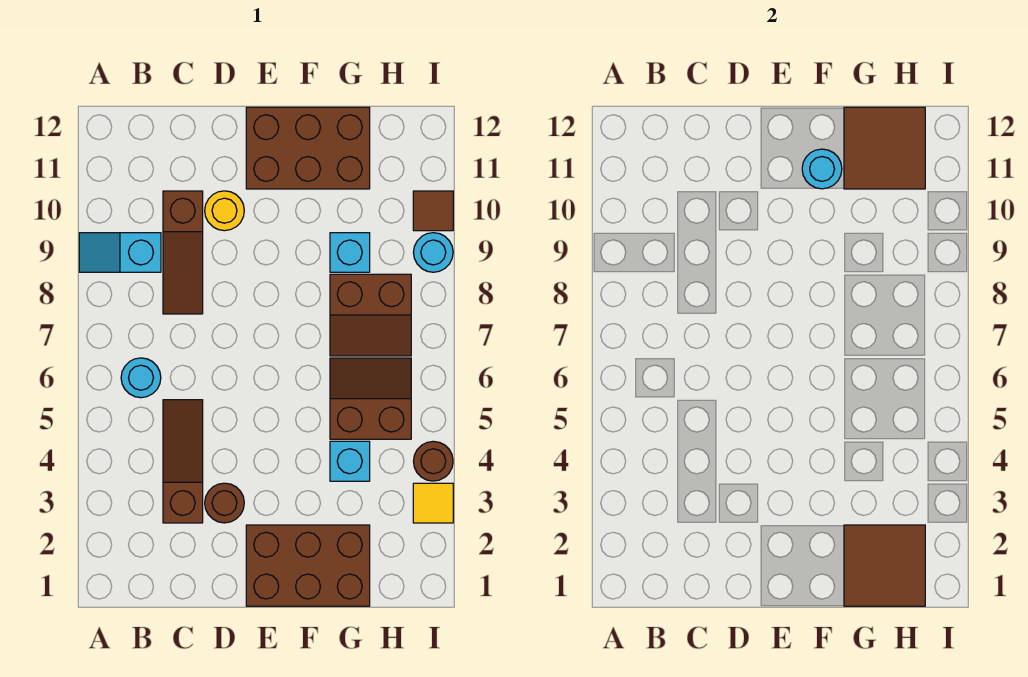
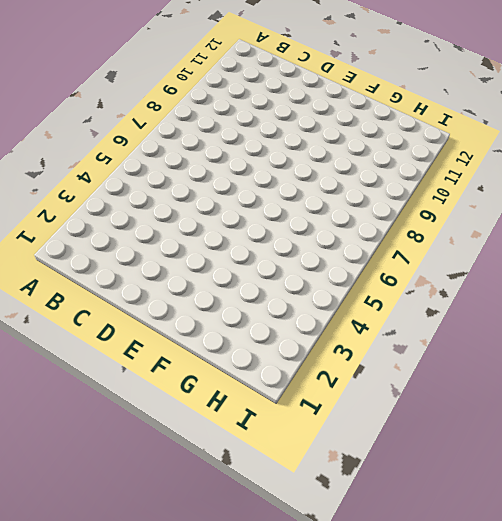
none -> cyan slope A9:B9 level 1 top B
none -> cyan round brick B6 level 1
none -> brown slope C3:C5 level 1 top 3

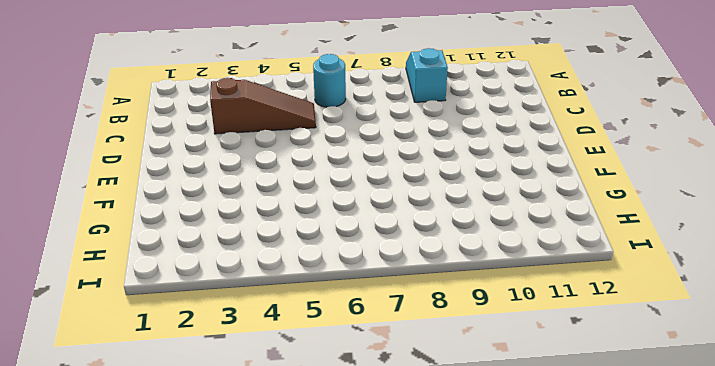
none -> brown slope C8:C10 level 1 top 10
none -> brown round brick D3 level 1
none -> yellow round brick D10 level 1

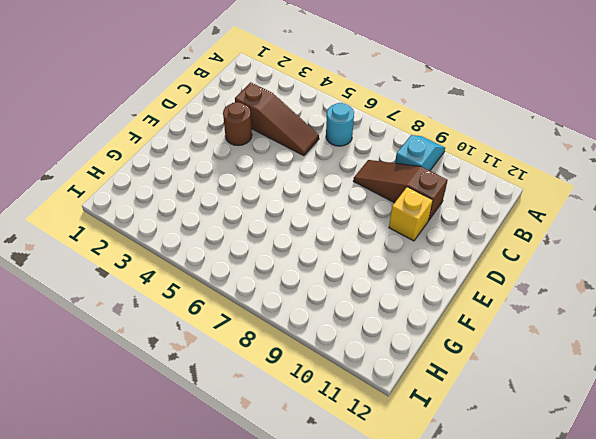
yellow brick D10 level 1 -> yellow round brick D10 level 1
none -> brown brick E1:G2 level 1
none -> brown brick E11:G12 level 1
none -> cyan brick G4 level 1

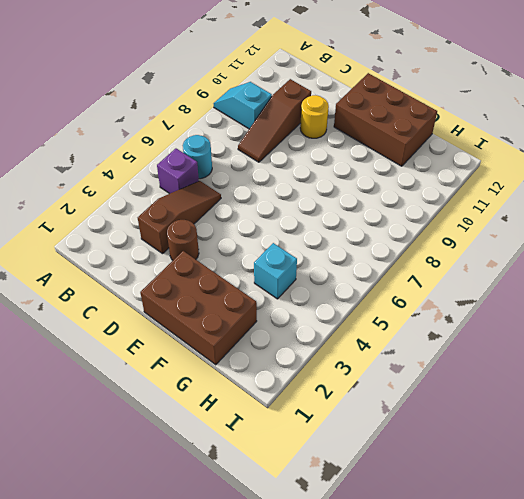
purple brick B5 level 1 -> none
none -> brown slope G5:H6 level 1 top 5
none -> brown slope G7:H8 level 1 top 8
none -> cyan brick G9 level 1

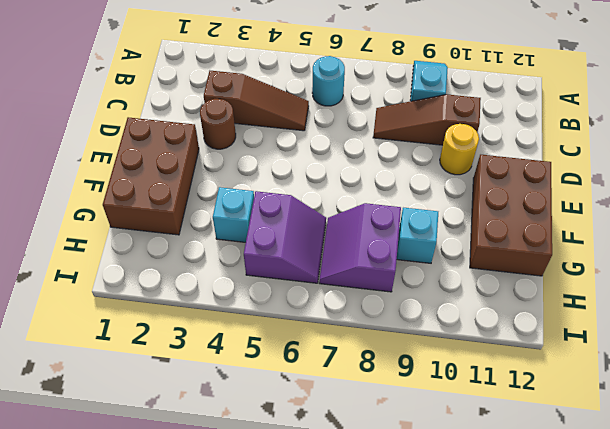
purple slope G5:H6 level 1 top 5 -> brown slope G5:H6 level 1 top 5
purple slope G7:H8 level 1 top 8 -> brown slope G7:H8 level 1 top 8
none -> yellow tile I3 level 1
none -> brown round brick I4 level 1
none -> cyan round brick I9 level 1

